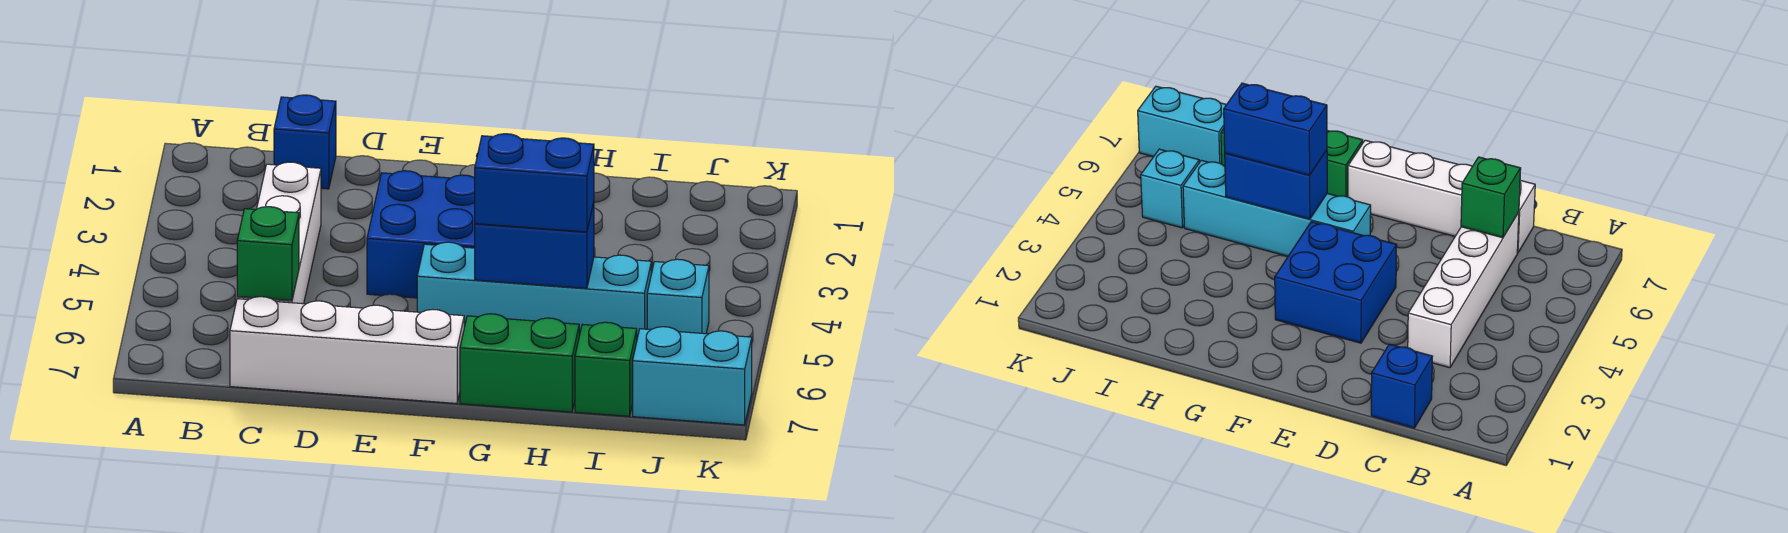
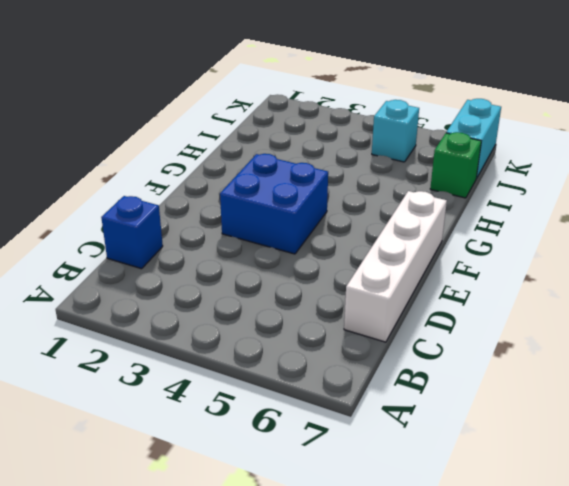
none -> white brick C3:C6 level 1
none -> cyan brick F5:I5 level 1
none -> green brick G7:H7 level 1

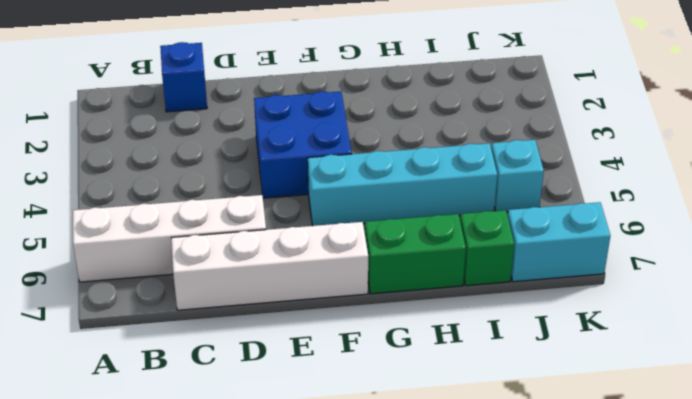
white brick A6:D6 level 1 -> white brick C3:C6 level 1
none -> green brick C6 level 2
none -> blue brick G5:H5 level 2
none -> blue brick G5:H5 level 3

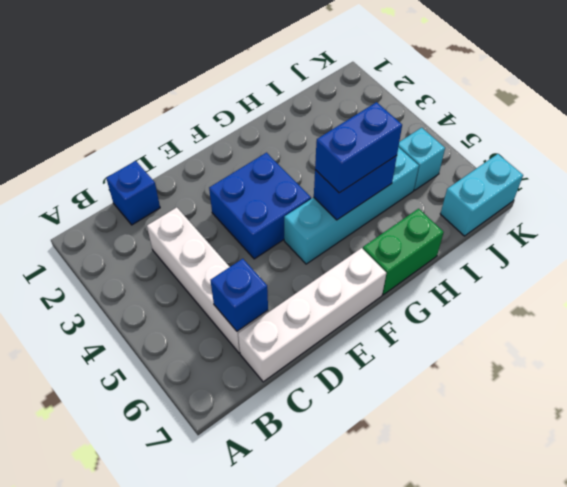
blue brick C6 level 2 -> green brick C6 level 2
none -> green brick I7 level 1

